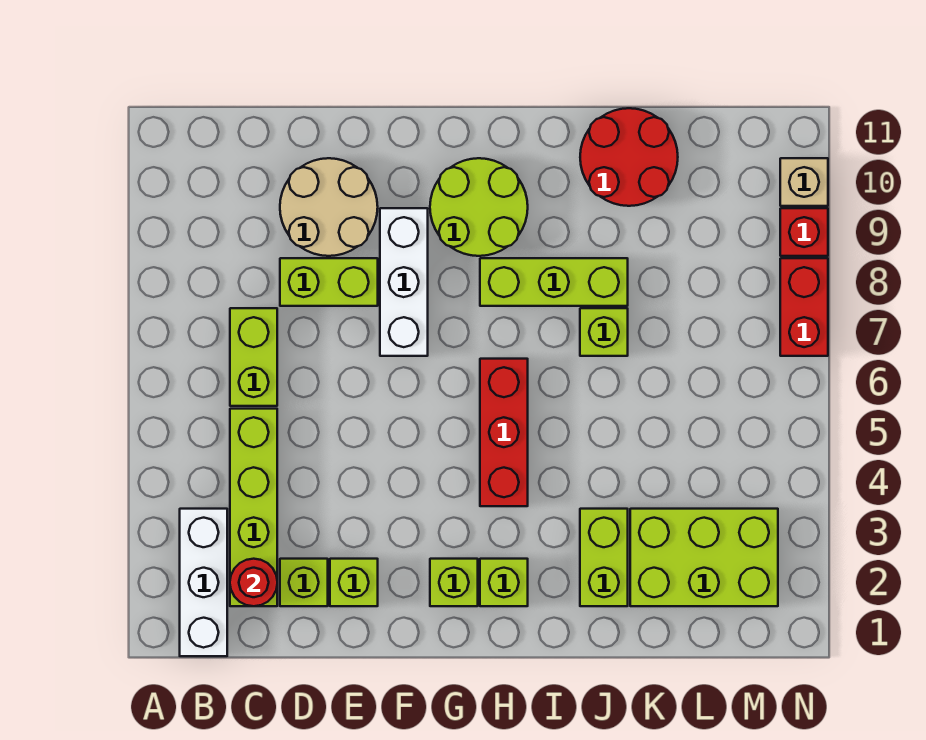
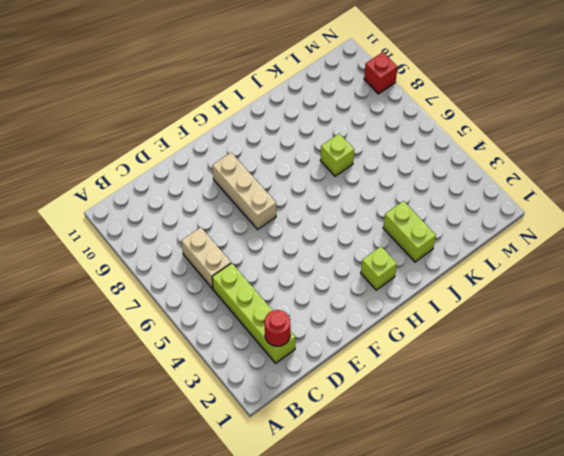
tan brick C6:C7 level 1 -> lime brick C6:C7 level 1
tan brick F7:F9 level 1 -> white brick F7:F9 level 1
none -> white brick B1:B3 level 1
none -> lime brick D2 level 1
none -> lime brick D8:E8 level 1

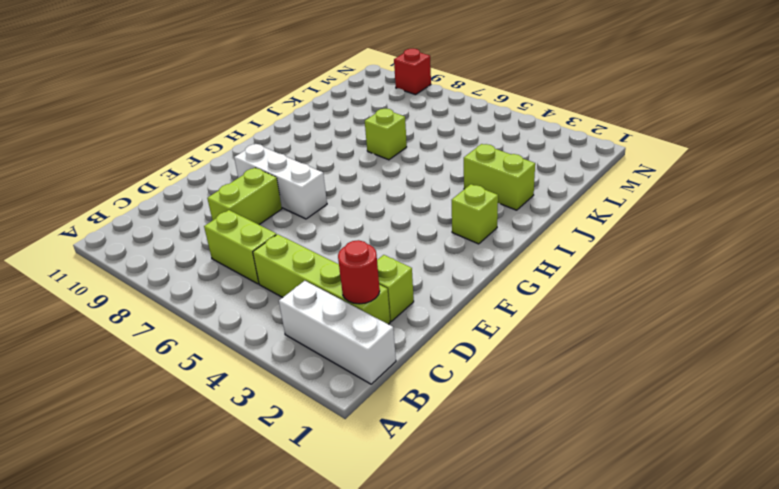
none -> tan round brick D9:E10 level 1
none -> lime brick E2 level 1
none -> lime brick G2 level 1

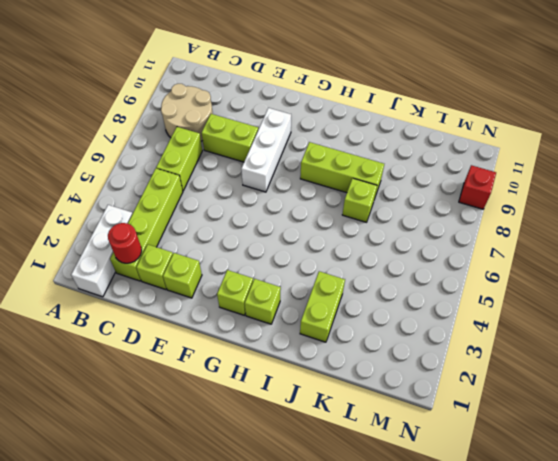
tan round brick B8:C9 level 1 -> tan round brick D9:E10 level 1
none -> lime round brick G9:H10 level 1
none -> red brick H4:H6 level 1
none -> red round brick J10:K11 level 1

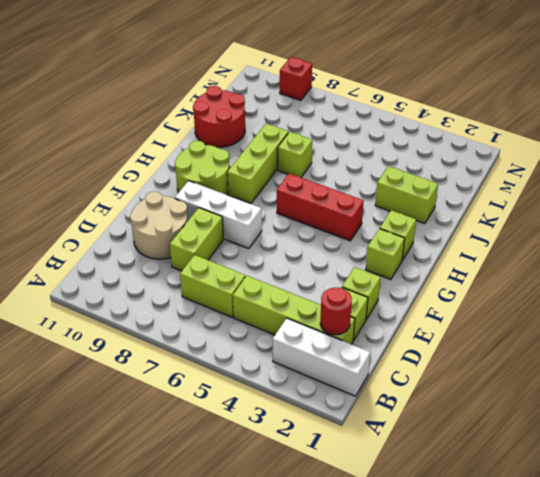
none -> lime brick K2:M3 level 1
none -> red brick N7:N8 level 1
none -> tan brick N10 level 1

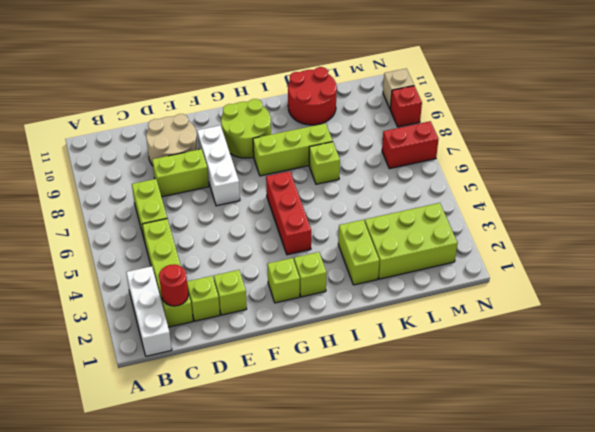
red brick M7:N7 level 1 -> red brick N7:N8 level 1

